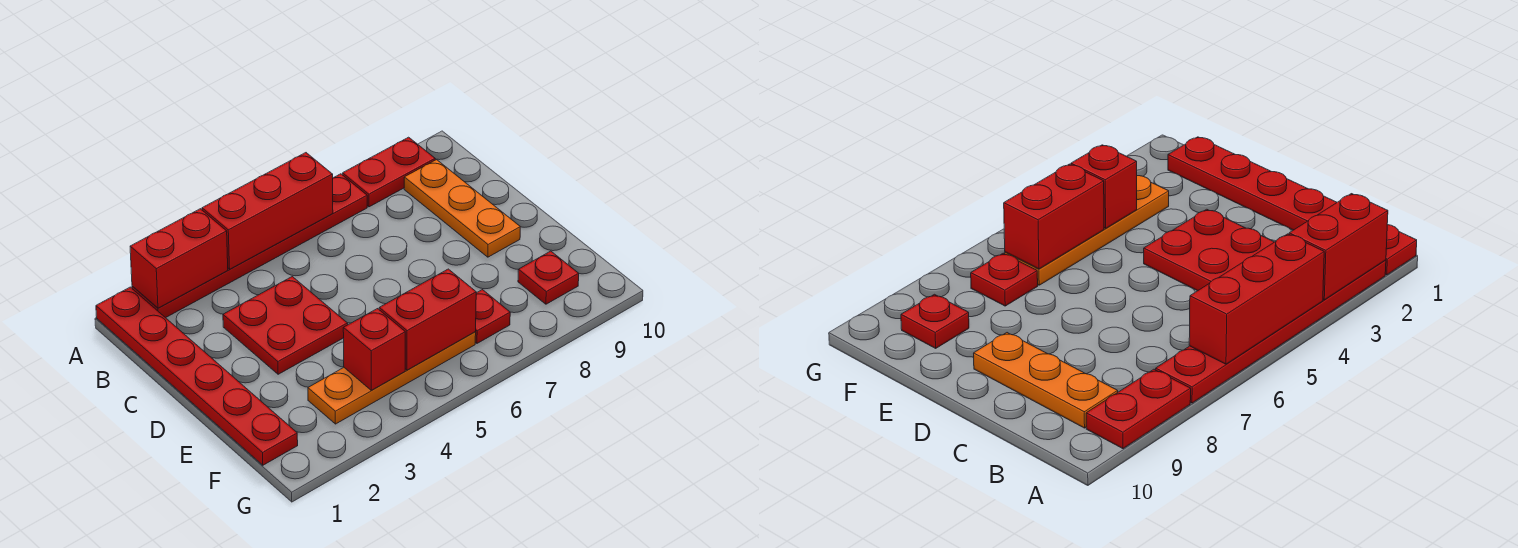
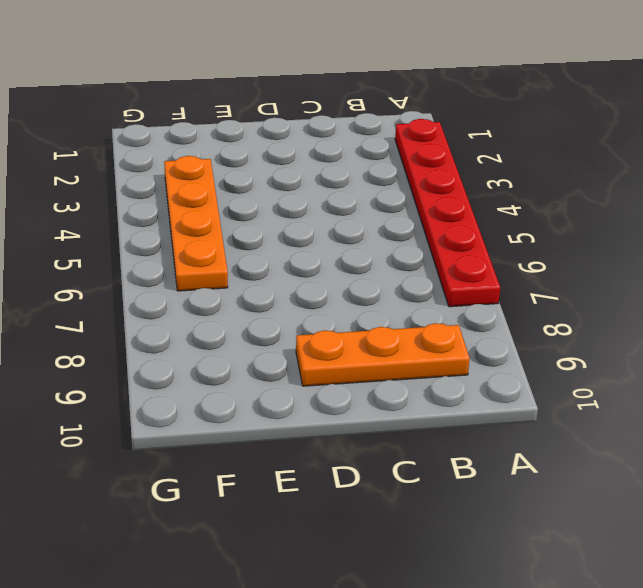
none -> red plate A1:F1 level 1
none -> red plate A8:A9 level 1
none -> red plate C3:D4 level 1

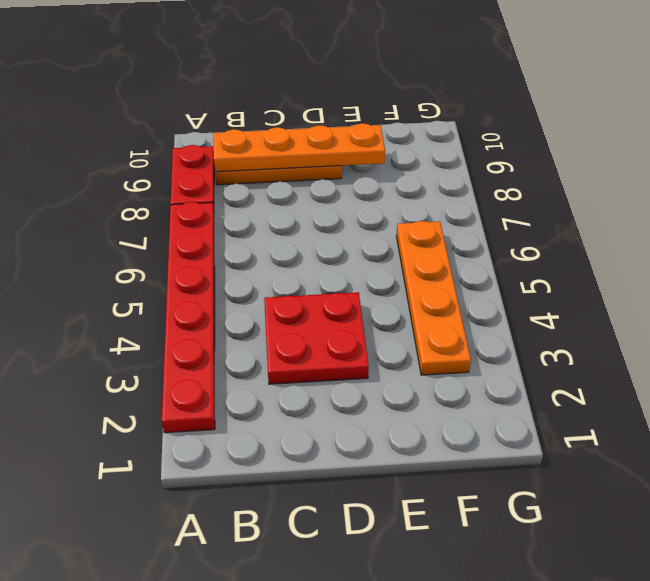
orange plate B9:E9 level 2 -> none
none -> red plate A1:F1 level 1
none -> red plate F7 level 1
none -> red plate F9 level 1

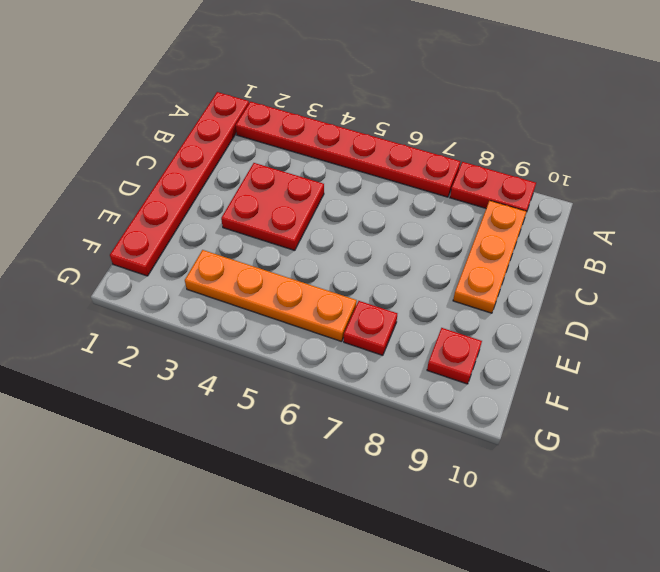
none -> red brick A2:A3 level 2
none -> red brick A4:A6 level 2
none -> red brick F4 level 2

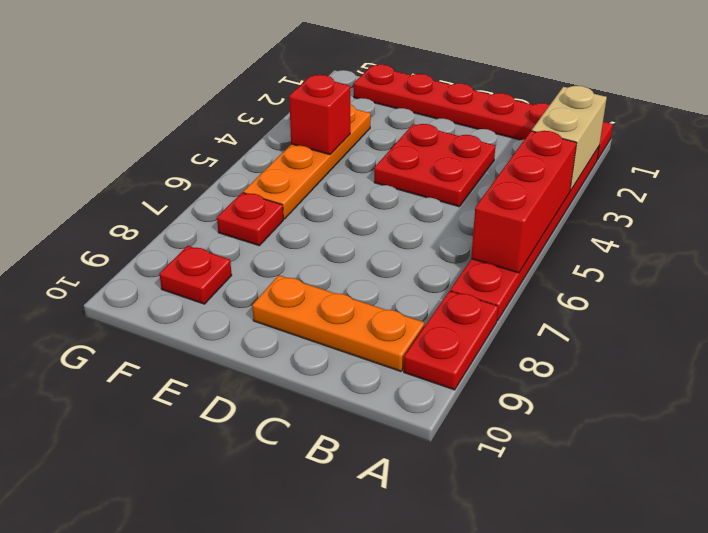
tan brick A2:A3 level 2 -> red brick A2:A3 level 2
none -> red brick F5:F6 level 2

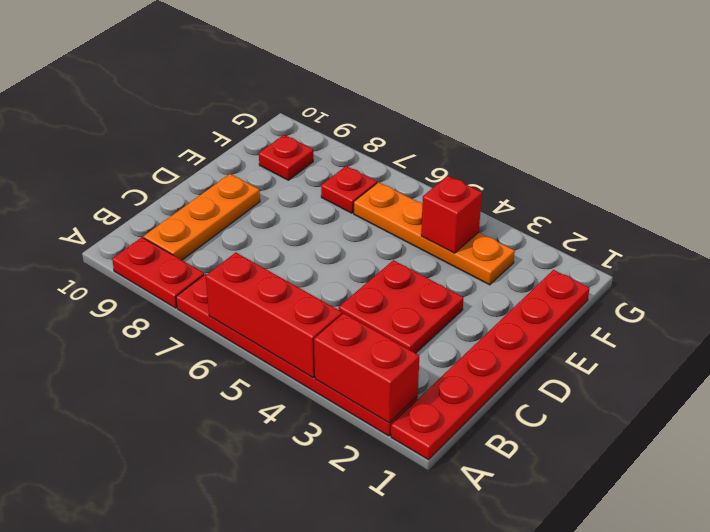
none -> red brick F5:F6 level 2

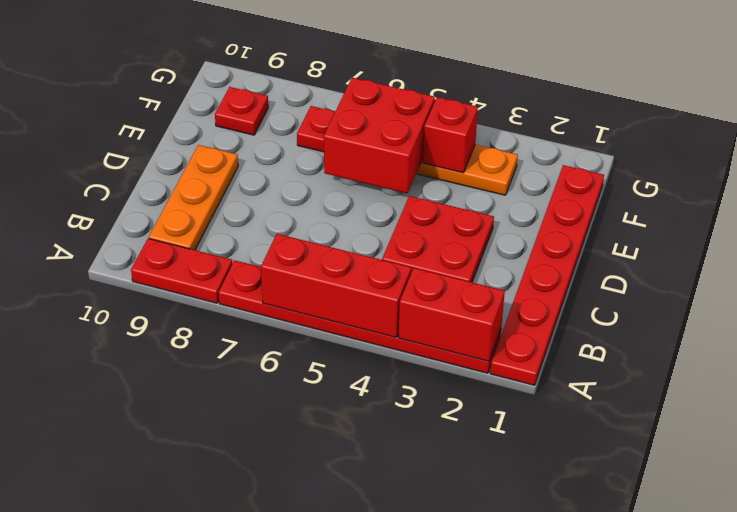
red brick E5:F6 level 2 -> red brick F5:F6 level 2

